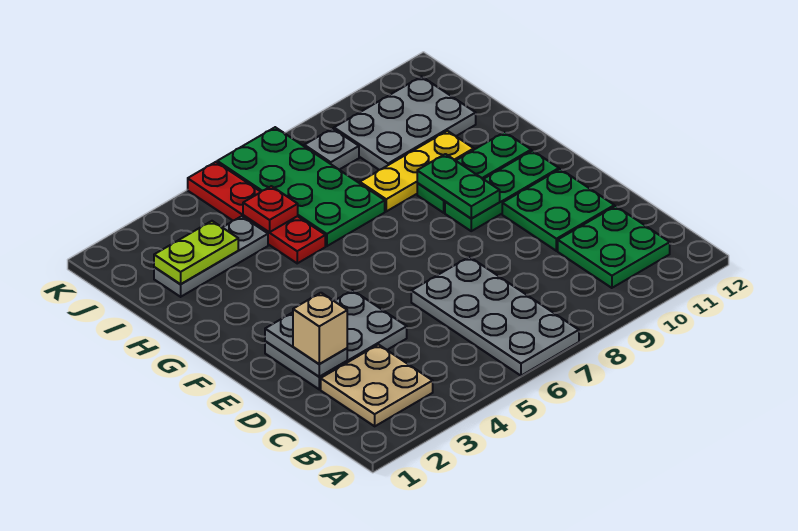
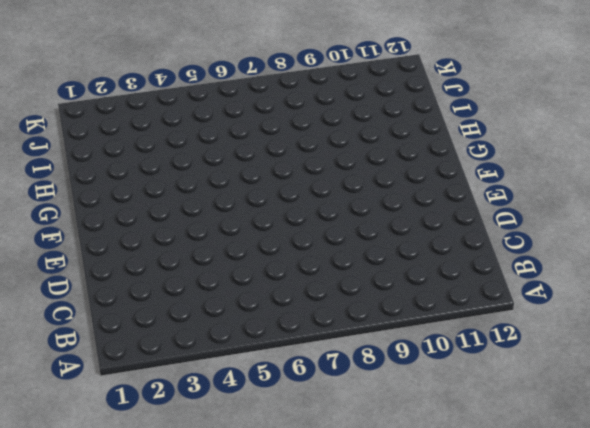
none -> grey plate A6:D7 level 1
none -> tan plate B2:C3 level 1
none -> green plate B10:C11 level 1

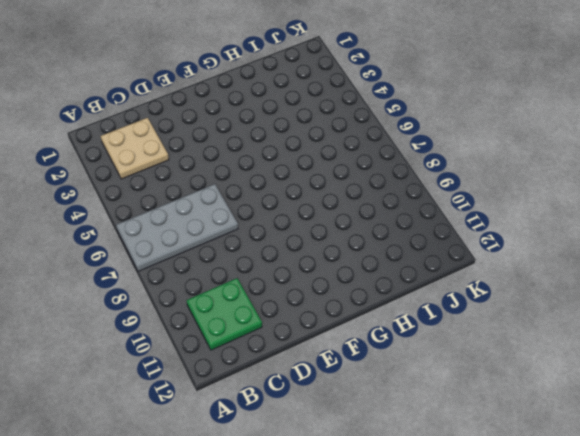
none -> grey plate D2:E4 level 1
none -> green plate D10:E11 level 1
none -> green plate F9:F11 level 1

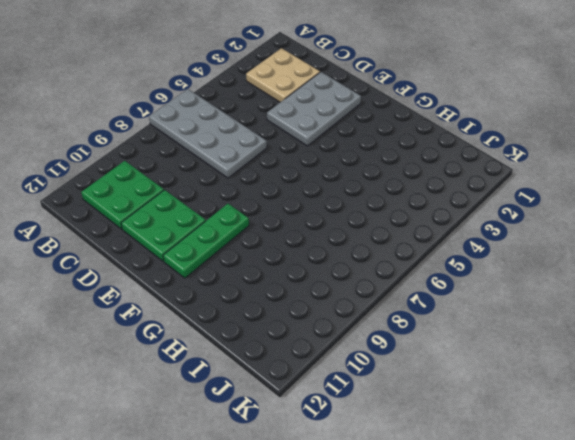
none -> green plate G9:G11 level 1
none -> red plate H5:K5 level 1
none -> green plate H6:K7 level 1

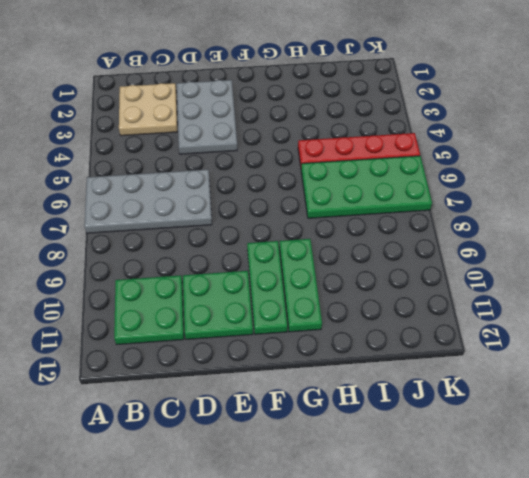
none -> yellow plate H8:H10 level 1
none -> grey plate I2:I4 level 1
none -> grey plate I9:J11 level 1

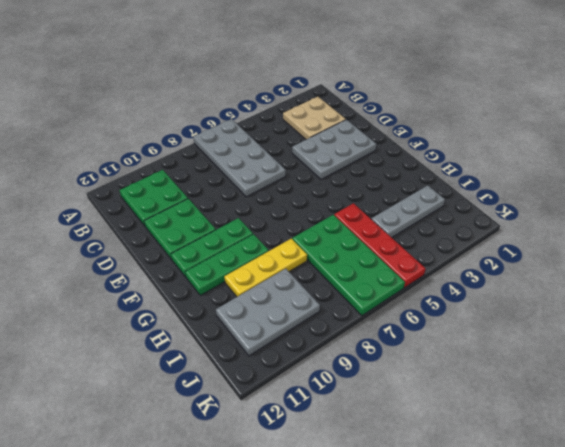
none -> grey plate J8 level 1
none -> grey plate D2:E2 level 2
none -> green plate F9:G9 level 2

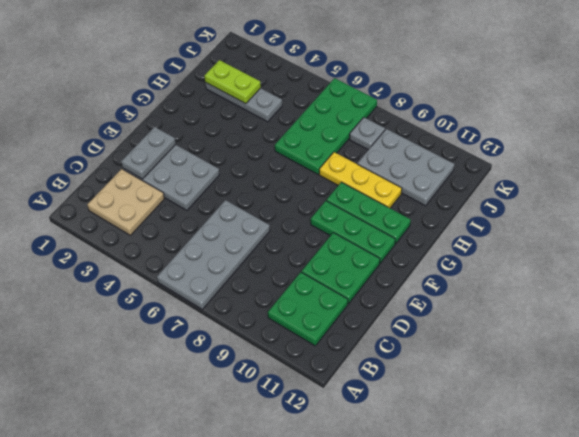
none -> red plate H5:K5 level 1
none -> green plate F9:G9 level 2
none -> red plate I5 level 2

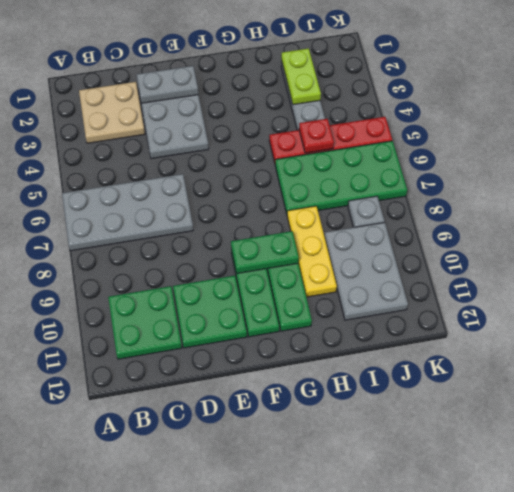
none -> tan brick D2 level 3

